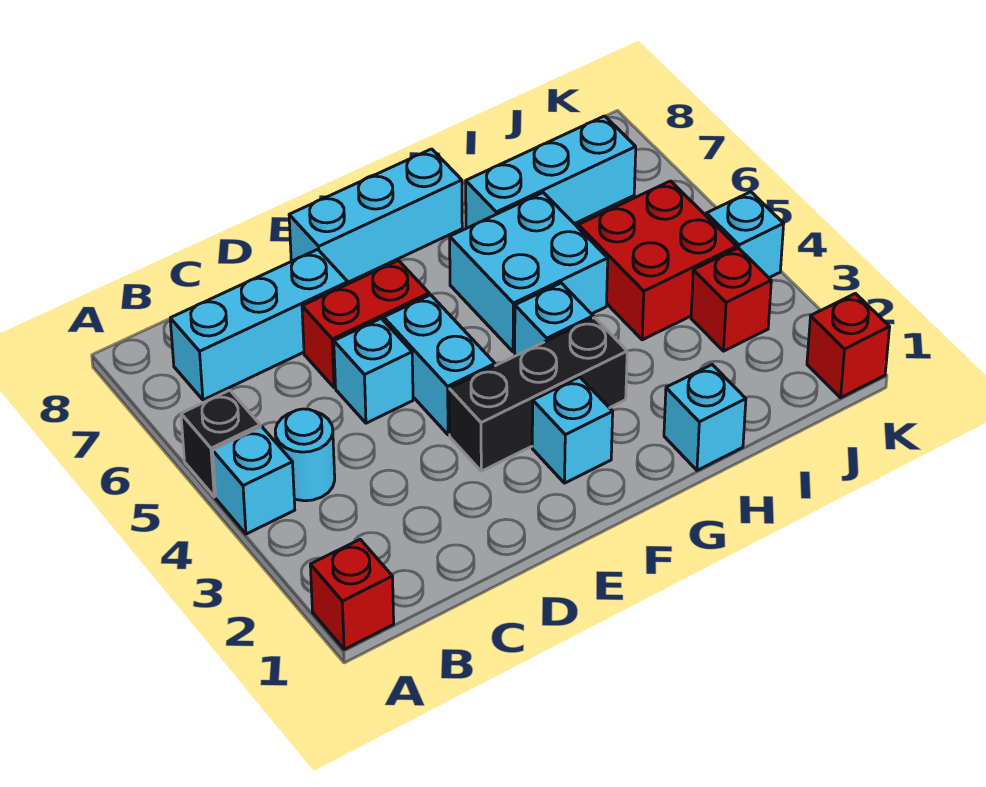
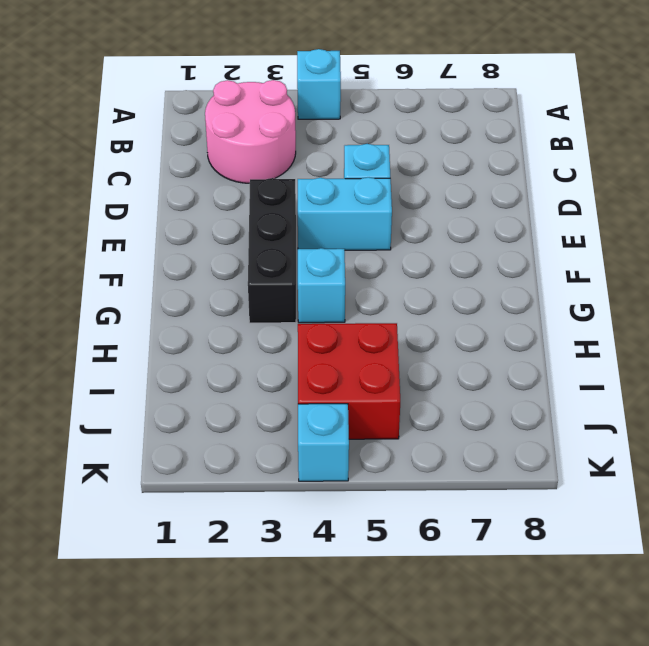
pink round brick B2:C3 level 1 -> none
none -> red brick A1 level 1
none -> black brick A5 level 1
none -> cyan round brick B4 level 1

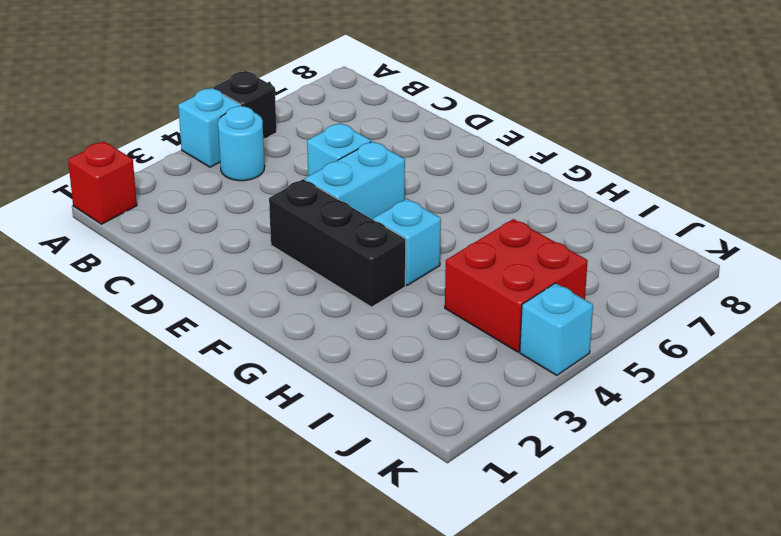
none -> cyan brick B7:D7 level 1
none -> red brick D6:E6 level 1
none -> cyan brick E8:G8 level 1

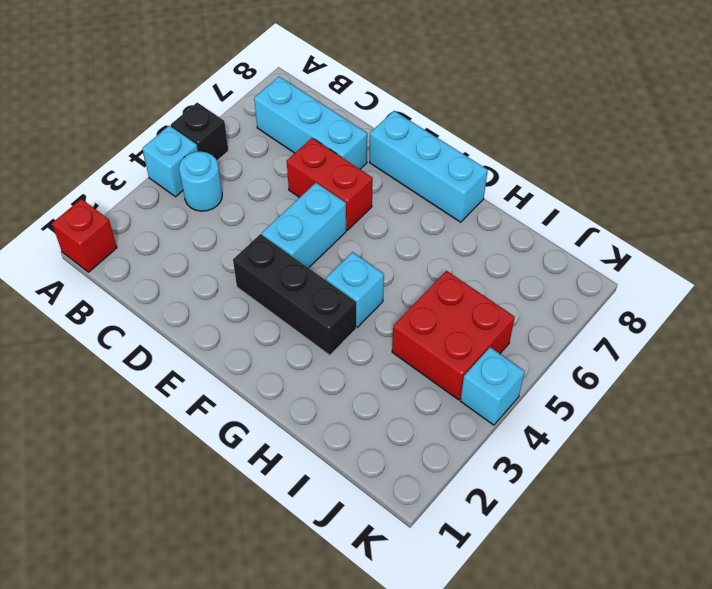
none -> cyan brick D5 level 1
none -> cyan brick F2 level 1
none -> cyan brick G5:H6 level 1

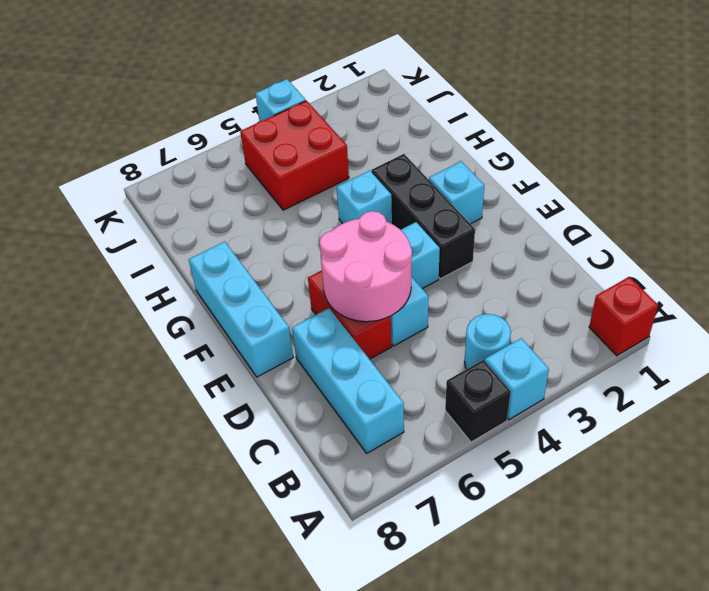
pink round brick D5:E6 level 2 -> none
none -> cyan brick G5:H6 level 1
none -> cyan brick H1 level 1
none -> cyan brick H7:J7 level 1

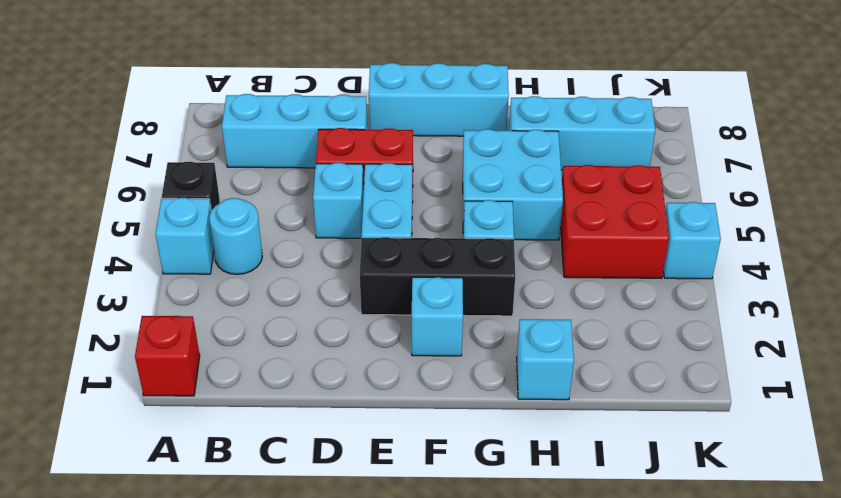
none -> red brick J3 level 1
none -> red brick K1 level 1

